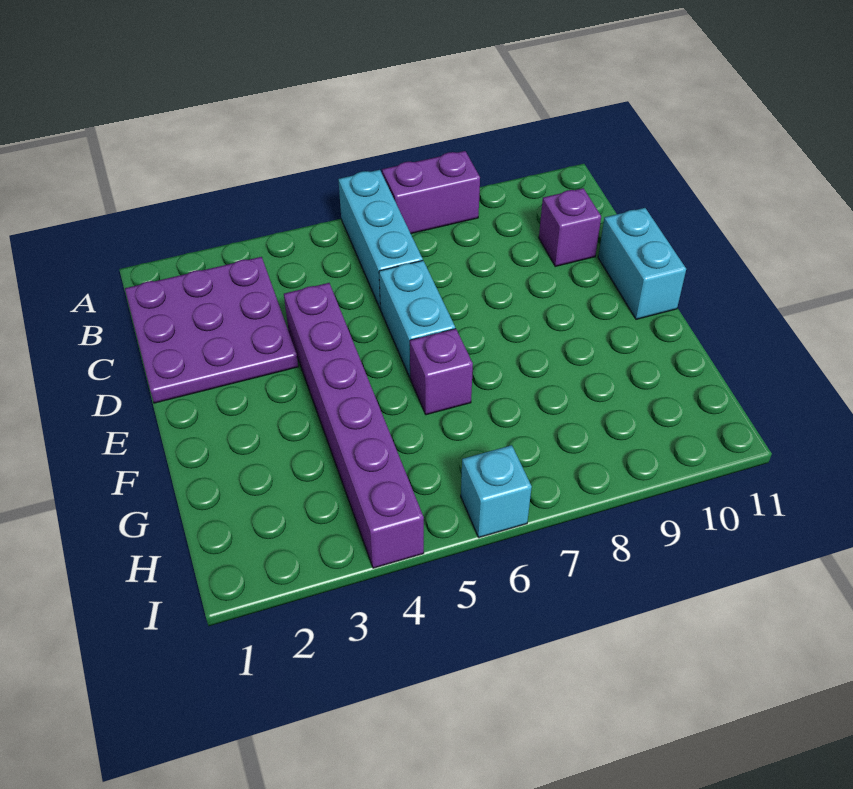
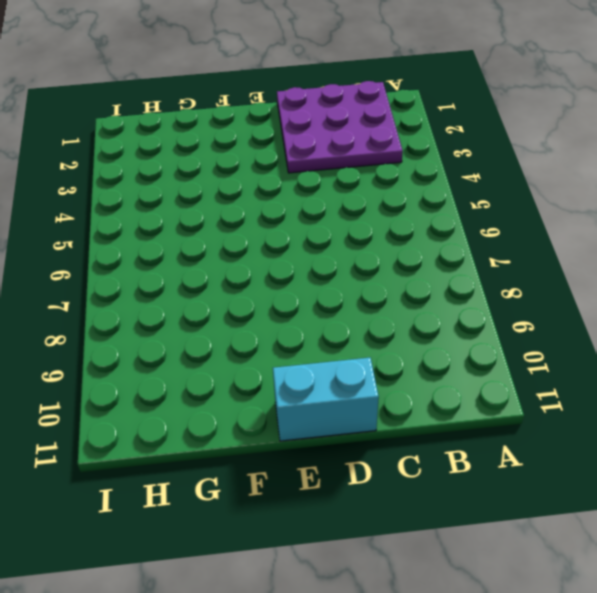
none -> cyan brick A6:C6 level 1
none -> purple brick A7:A8 level 1

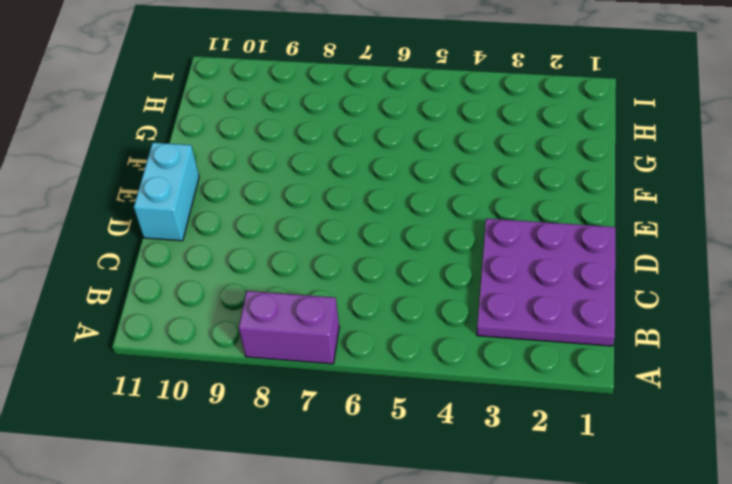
none -> cyan brick A6:C6 level 1
none -> purple brick C10 level 1

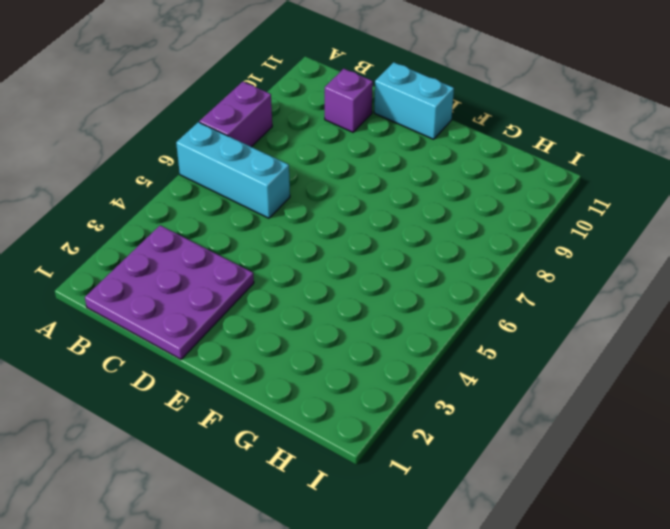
none -> purple brick D4:I4 level 1
none -> cyan brick D6:E6 level 1

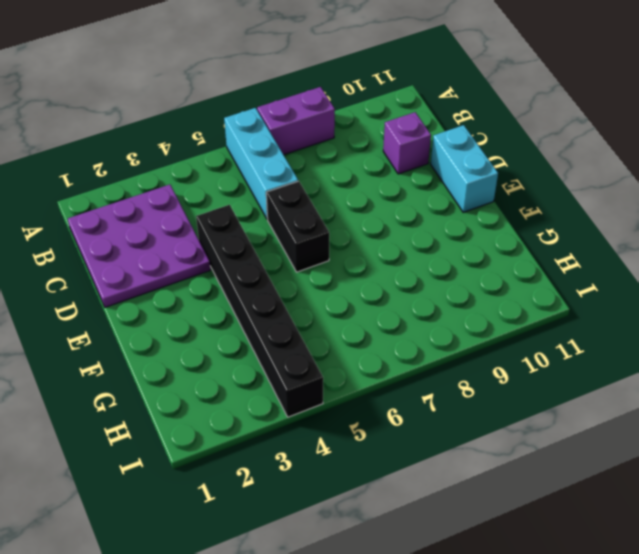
black brick D4:I4 level 1 -> purple brick D4:I4 level 1
black brick D6:E6 level 1 -> cyan brick D6:E6 level 1
none -> purple brick F6 level 1
none -> cyan brick I6 level 1

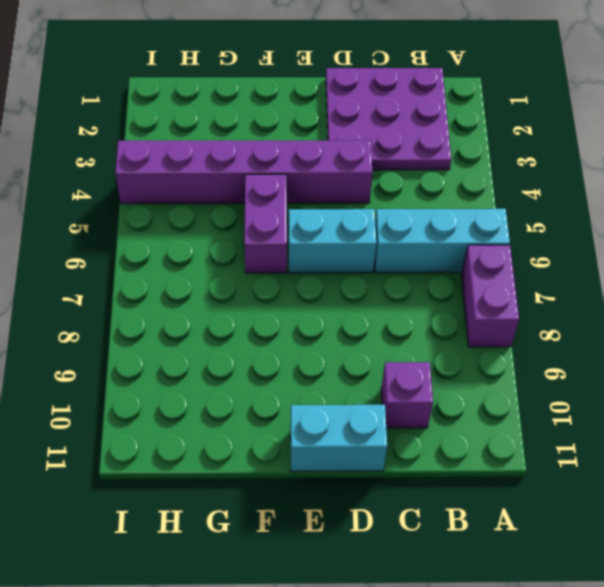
purple brick F5:F6 level 1 -> purple brick F6 level 1
none -> cyan brick I6 level 1

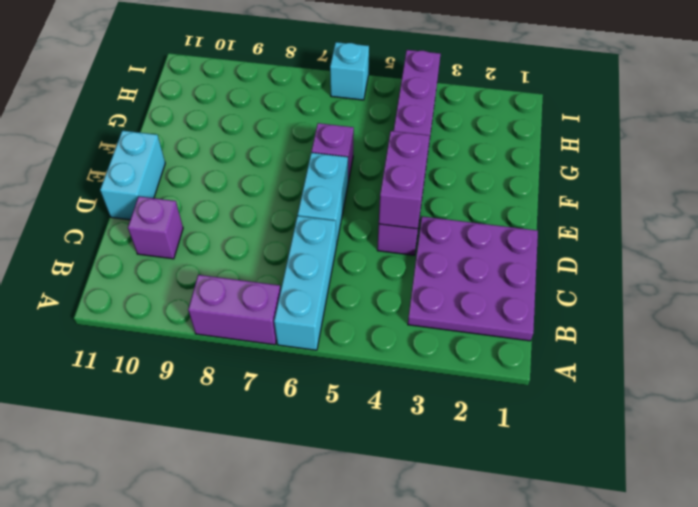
purple brick D4:E4 level 2 -> none

